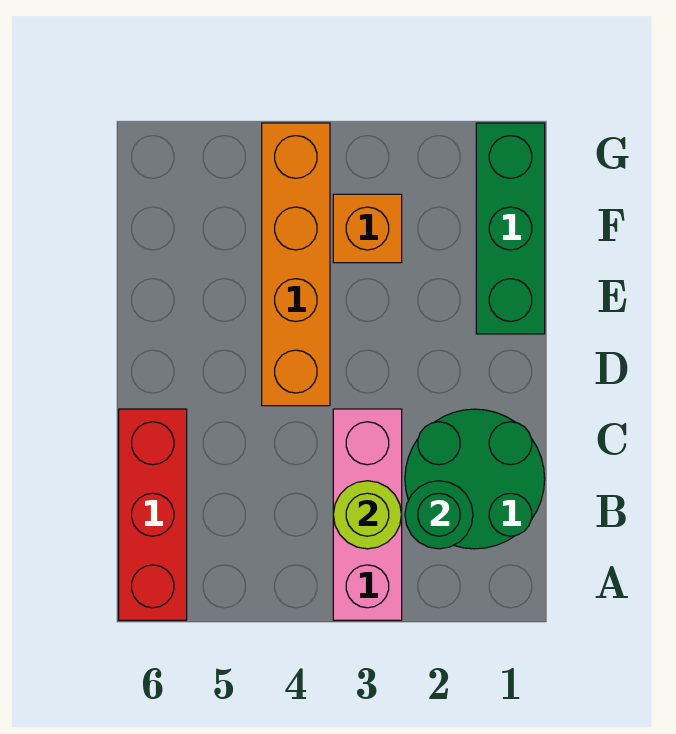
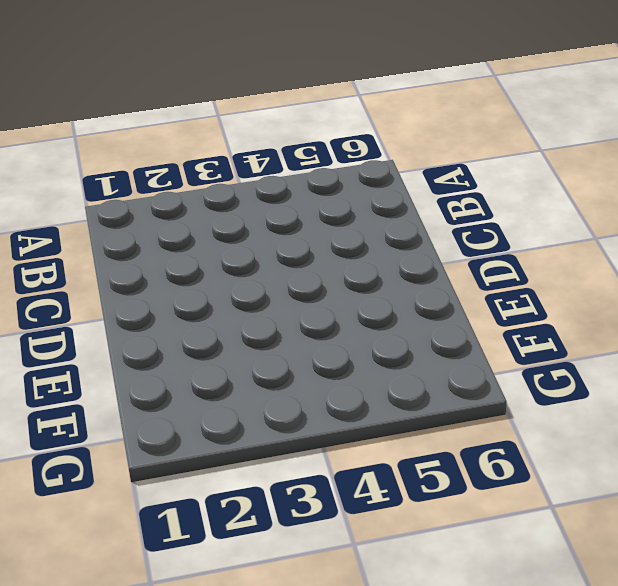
none -> pink brick A3:C3 level 1
none -> red brick A6:C6 level 1

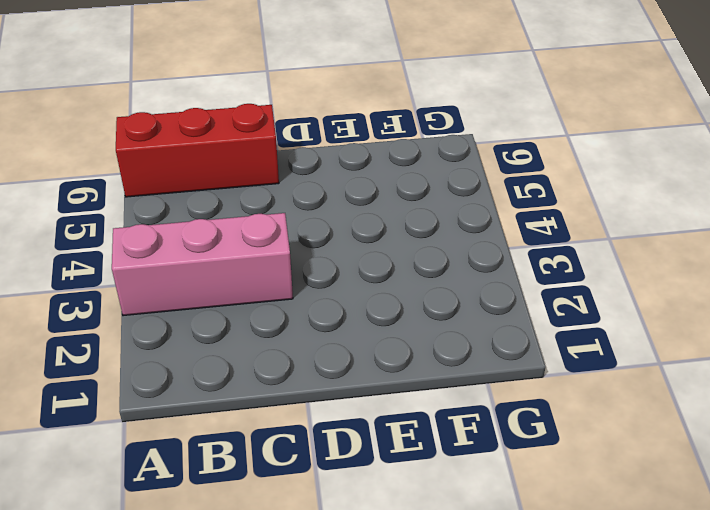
none -> green round brick B1:C2 level 1
none -> orange brick D4:G4 level 1

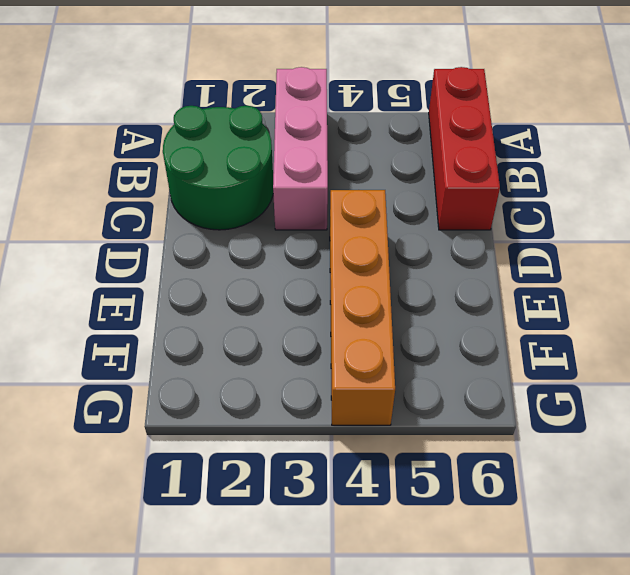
none -> green brick E1:G1 level 1
none -> orange brick F3 level 1

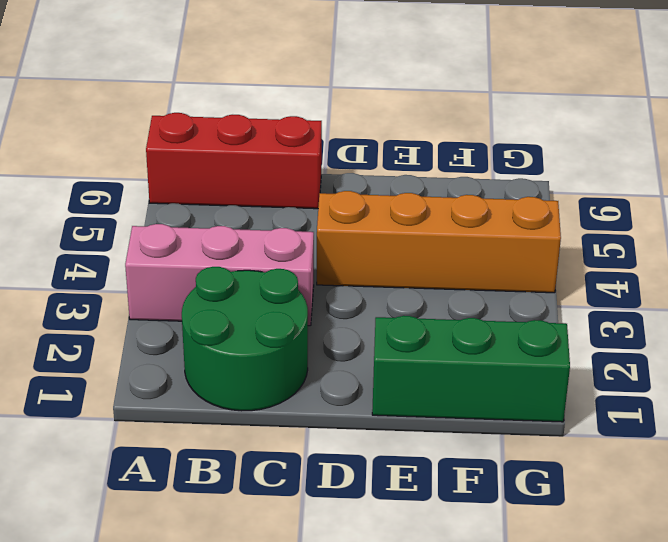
none -> orange brick F3 level 1
none -> green round brick B2 level 2

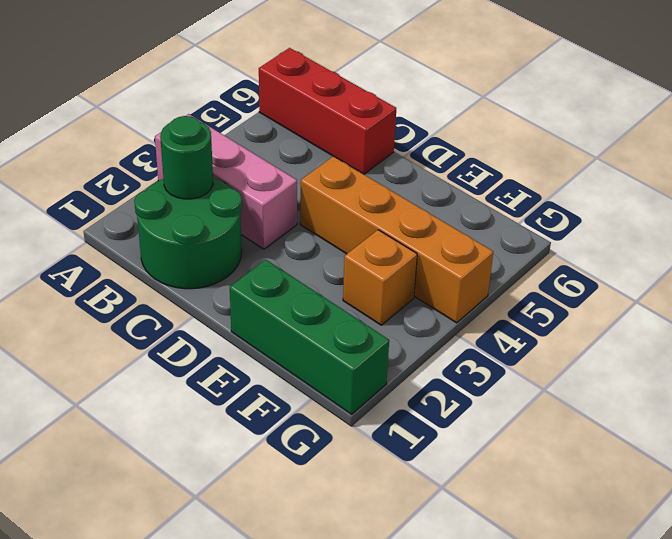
none -> lime round brick B3 level 2

